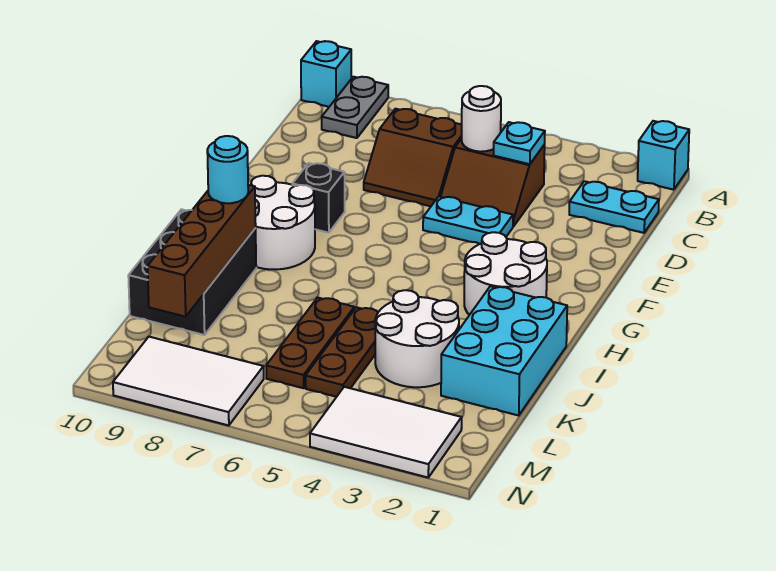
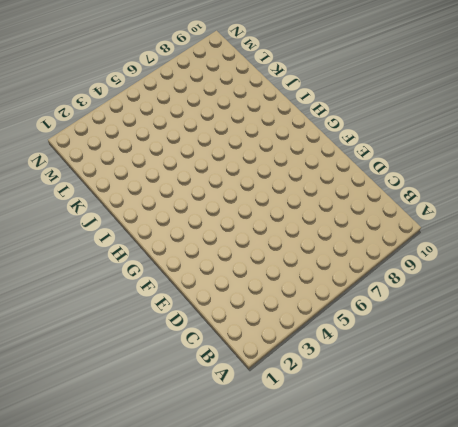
none -> cyan brick A1 level 1
none -> grey plate A9:B9 level 1
none -> cyan brick A10 level 1

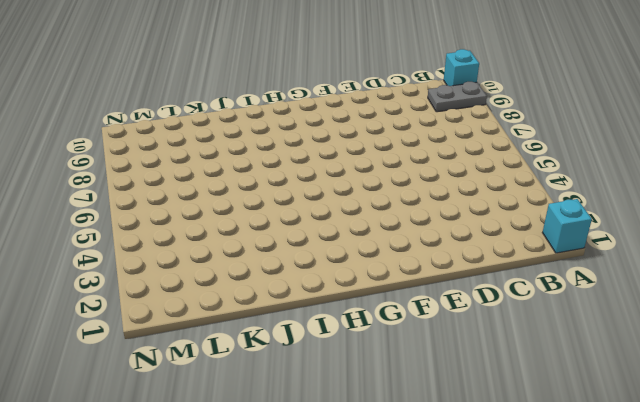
none -> cyan plate C1:C2 level 1
none -> brown slope C4:D5 level 1 top C
none -> brown slope C6:D7 level 1 top C

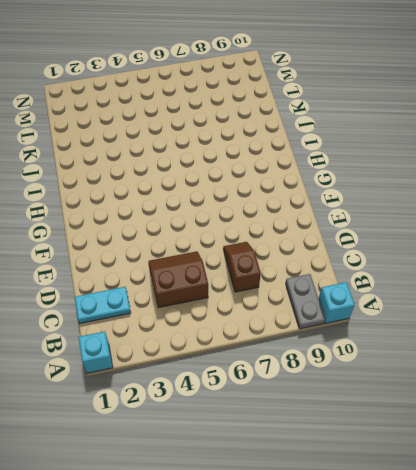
brown slope C7:D7 level 1 top C -> brown slope C6:D7 level 1 top C
none -> cyan plate E4:E5 level 1
none -> black brick F8 level 1
none -> white round brick G2:H3 level 1

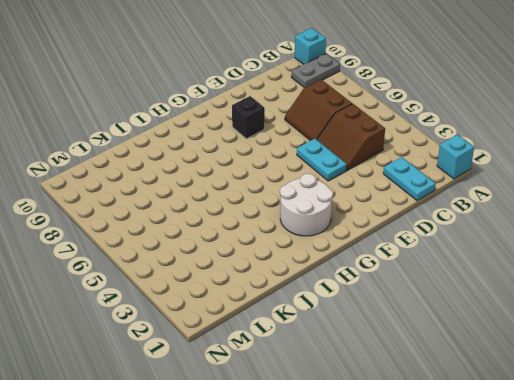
none -> white round brick G8:H9 level 1
none -> cyan brick I1:K2 level 1
none -> black brick I9:K10 level 1

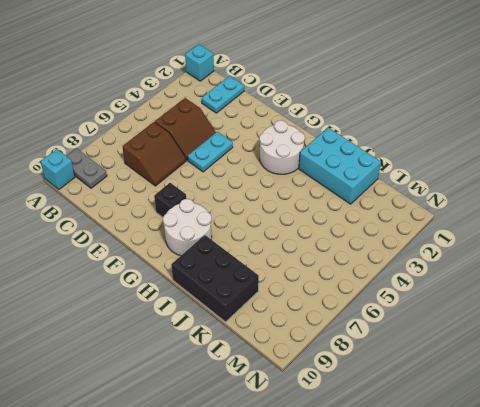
none -> white round brick J3:K4 level 1
none -> brown plate J5:L5 level 1
none -> brown plate J6:L6 level 1

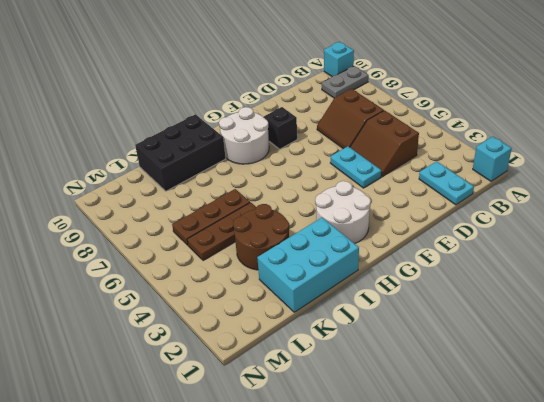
brown round brick J3:K4 level 1 -> white round brick J3:K4 level 1
none -> white tile M2:N4 level 1
none -> white tile M7:N9 level 1
none -> cyan plate C4 level 2

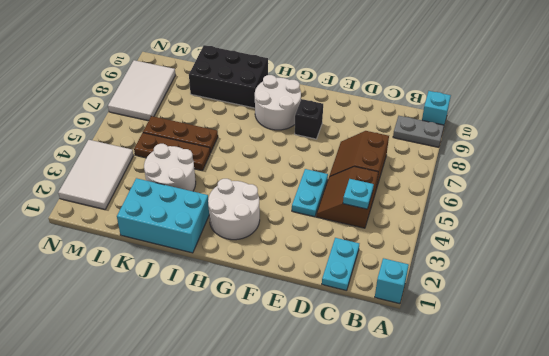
none -> white round brick C5 level 2
none -> brown brick I9:L9 level 2
none -> cyan round brick I9 level 3

